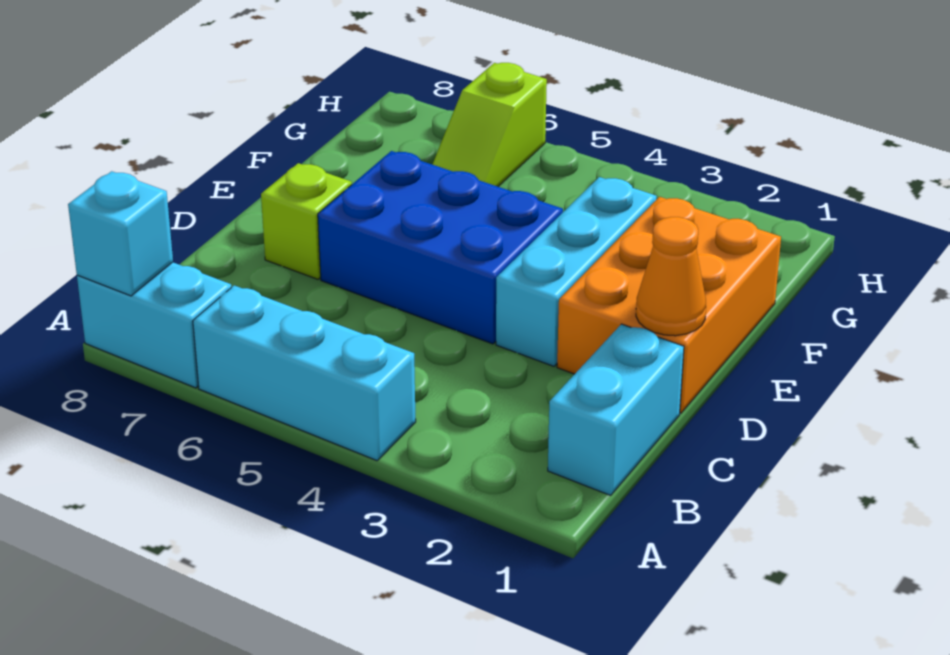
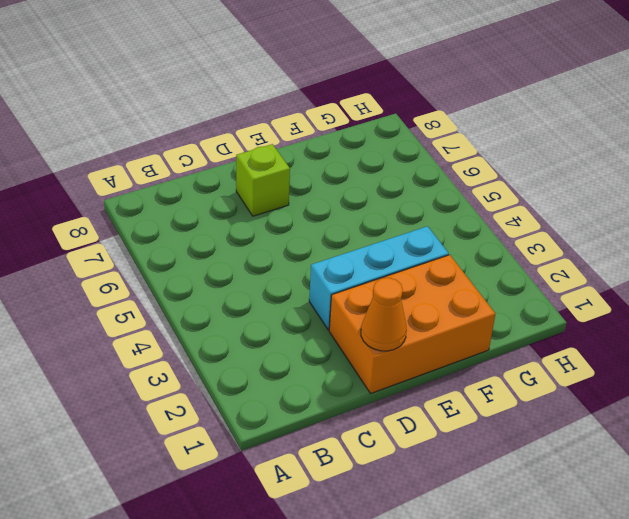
none -> cyan brick A4:A6 level 1
none -> cyan brick A7:A8 level 1

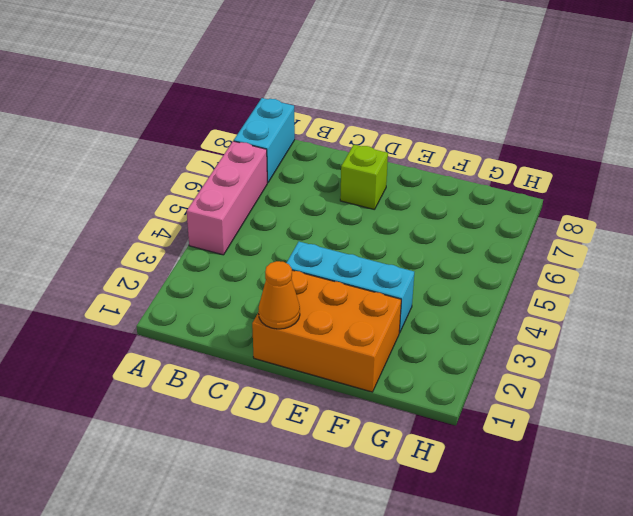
pink brick A4:A6 level 1 -> cyan brick A4:A6 level 1
none -> cyan brick B1:C1 level 1
none -> blue brick D4:E6 level 1

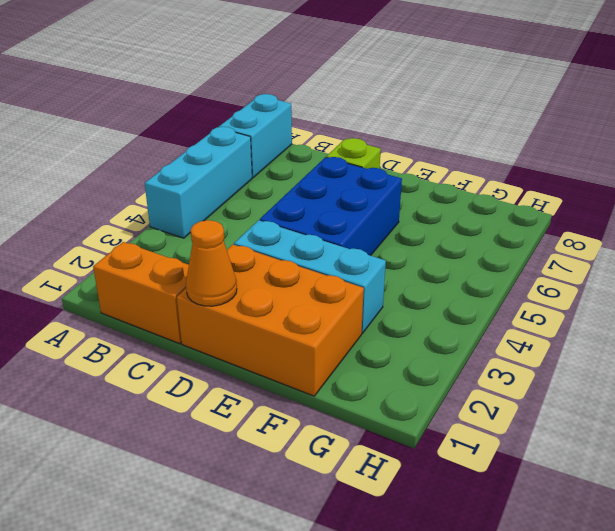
orange brick B1:C1 level 1 -> cyan brick B1:C1 level 1
none -> lime slope G6:H6 level 1 top H
none -> cyan brick A8 level 2

